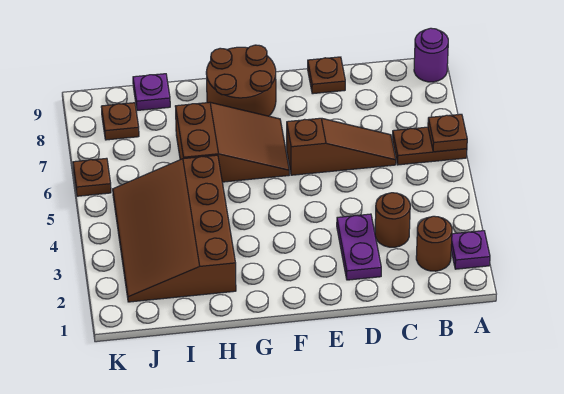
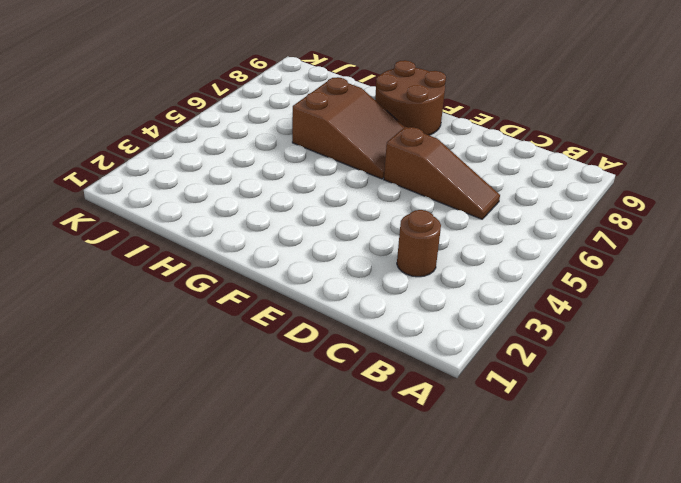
none -> purple plate A2 level 1
none -> brown plate A6:B6 level 1
none -> purple round brick A9 level 1

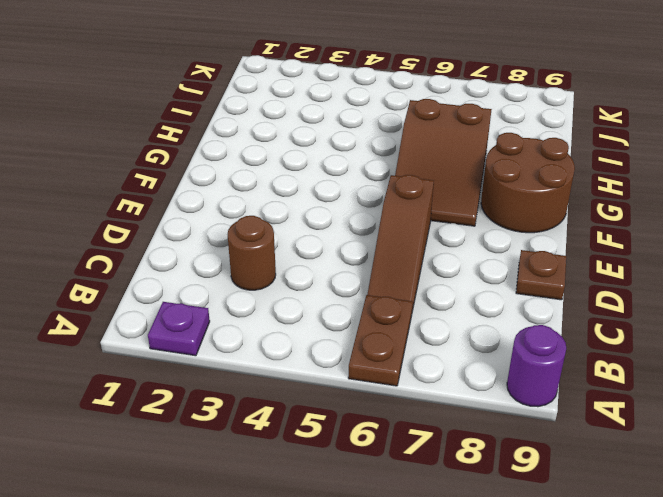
none -> brown round brick B2 level 1
none -> purple plate D2:D3 level 1
none -> brown slope H2:J5 level 1 top H

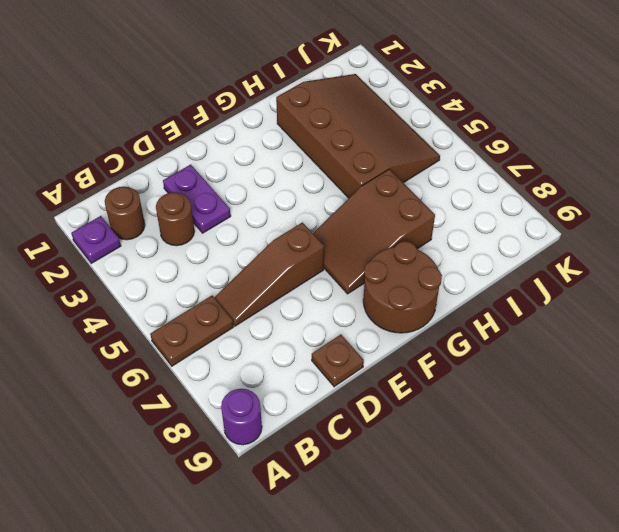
none -> purple plate I9 level 1
none -> brown plate J8 level 1
none -> brown plate K6 level 1

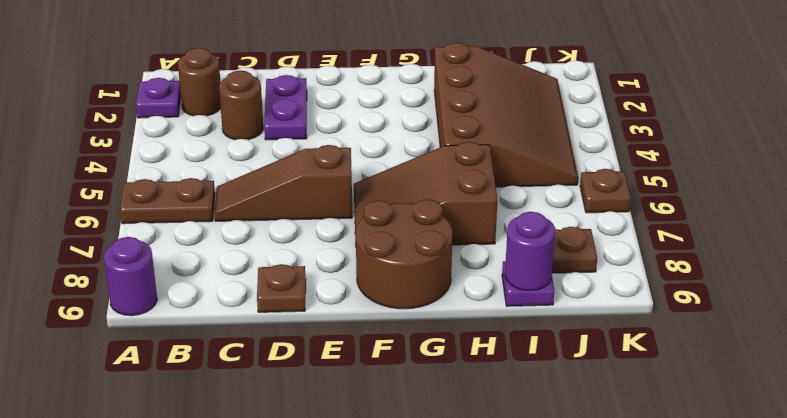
purple round brick I9 level 2 -> none
none -> brown plate A6 level 2

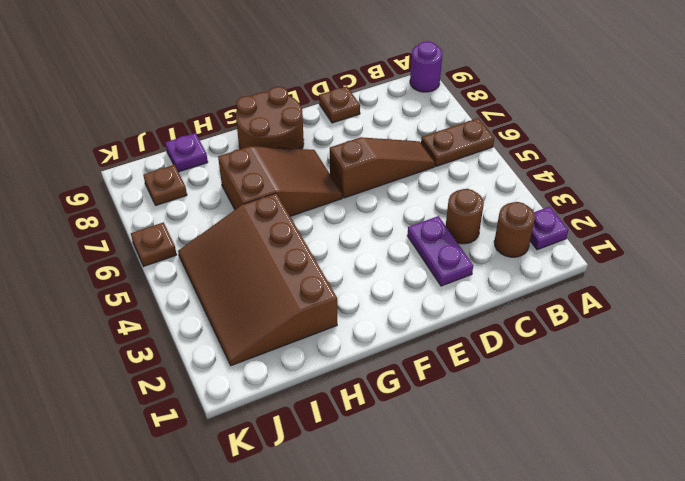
none -> brown plate A6 level 2

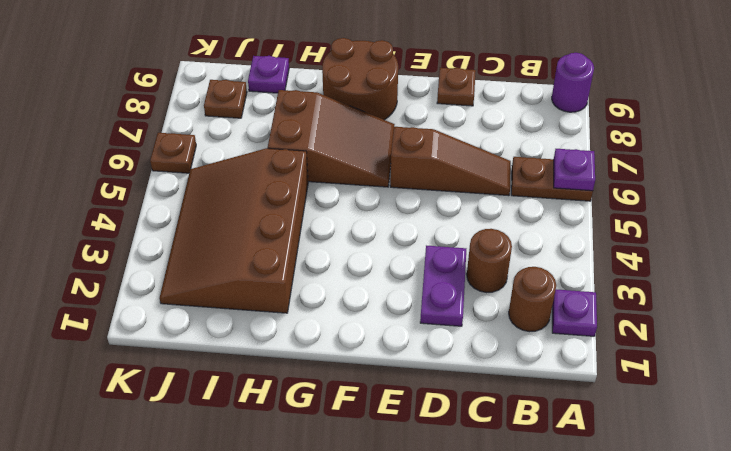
purple plate A6 level 2 -> brown plate A6 level 2

